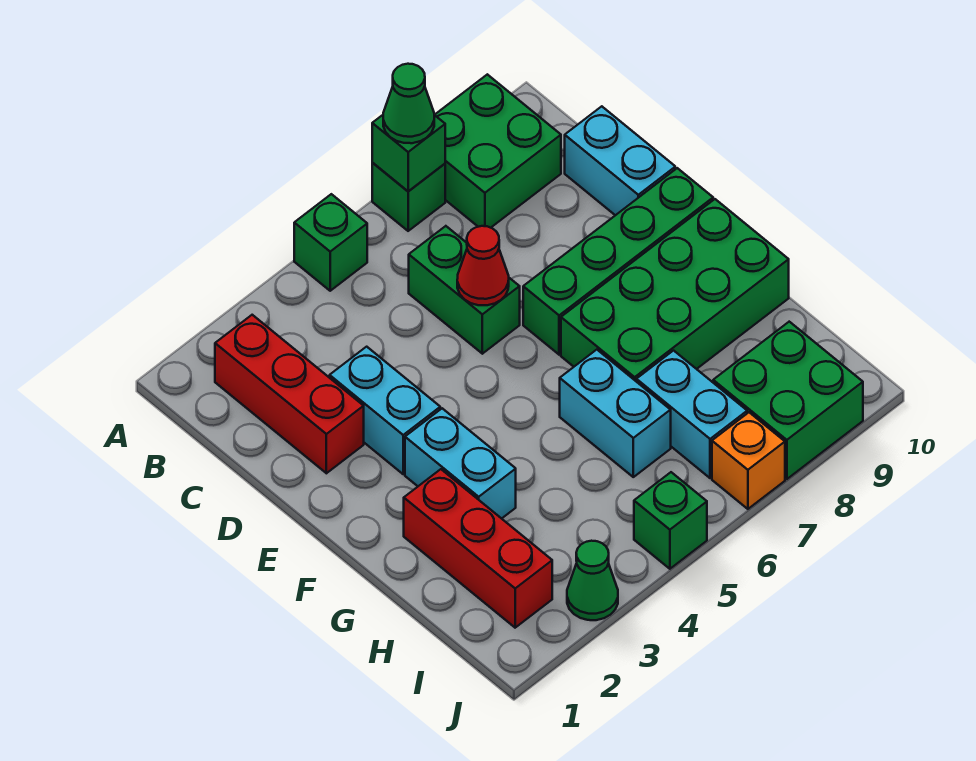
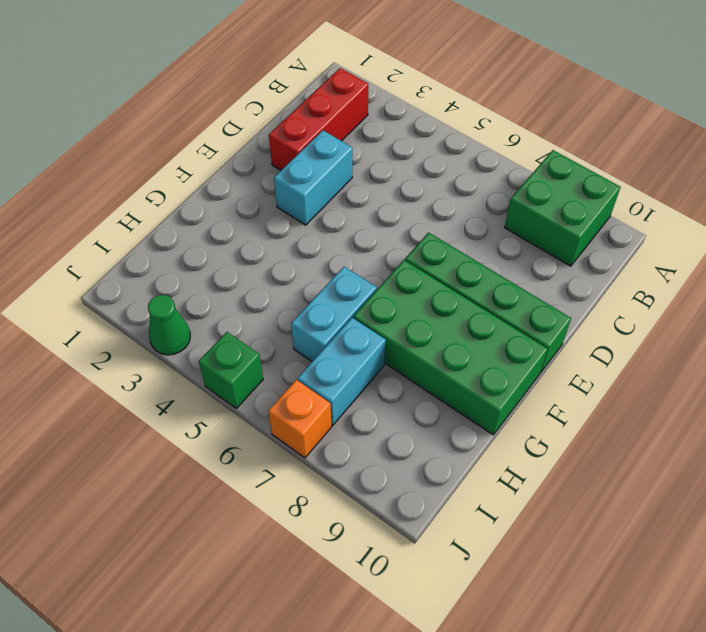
none -> green brick A5 level 1
none -> green brick A7 level 1
none -> green brick C6:D6 level 1

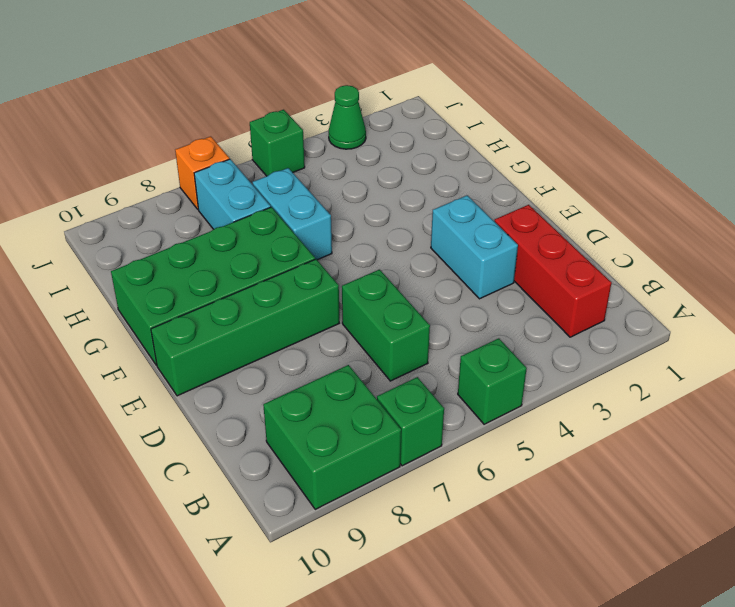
none -> cyan brick C10:D10 level 1
none -> cyan brick F3:G3 level 1
none -> red brick G2:I2 level 1

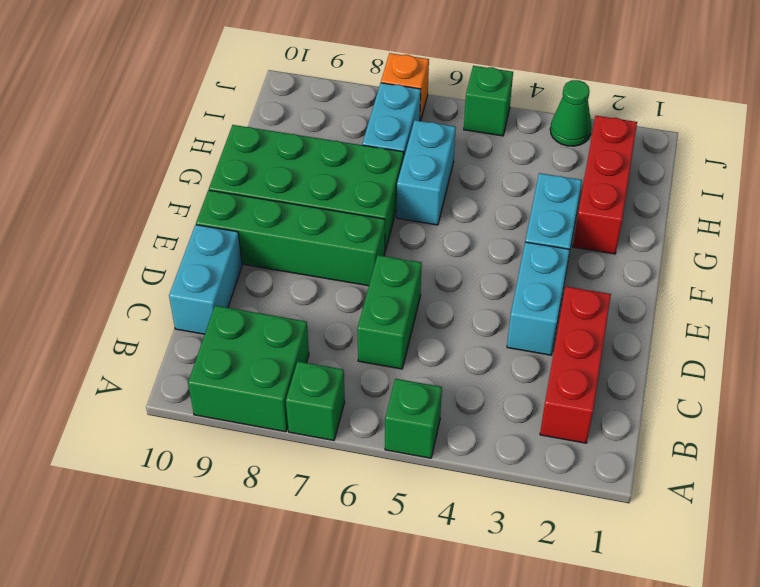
none -> green brick I8:J9 level 1
none -> green brick A7 level 2
none -> red cone D6 level 2

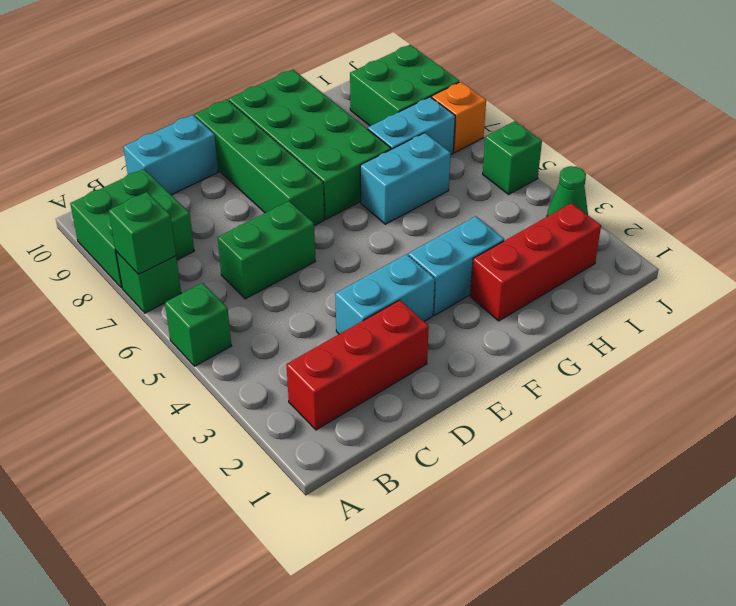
none -> red cone D6 level 2
none -> green cone A7 level 3

